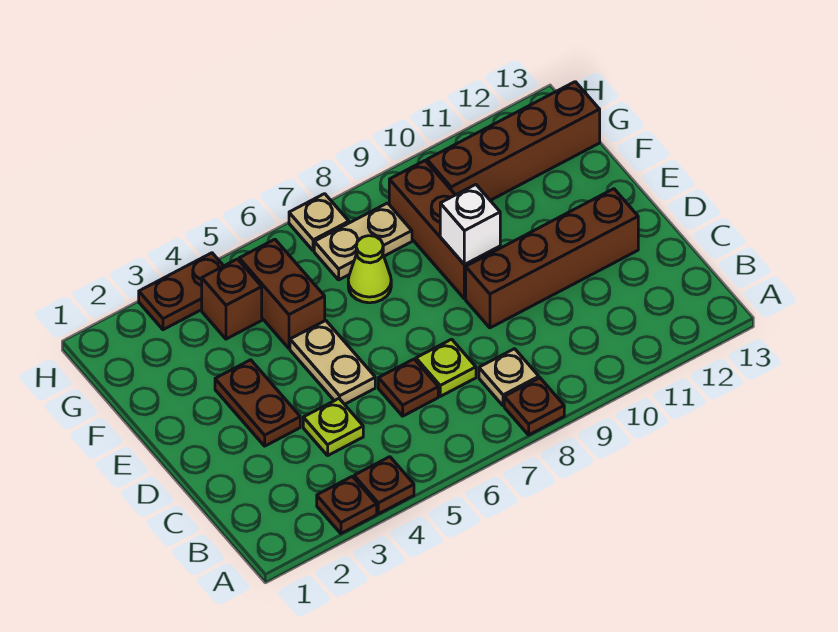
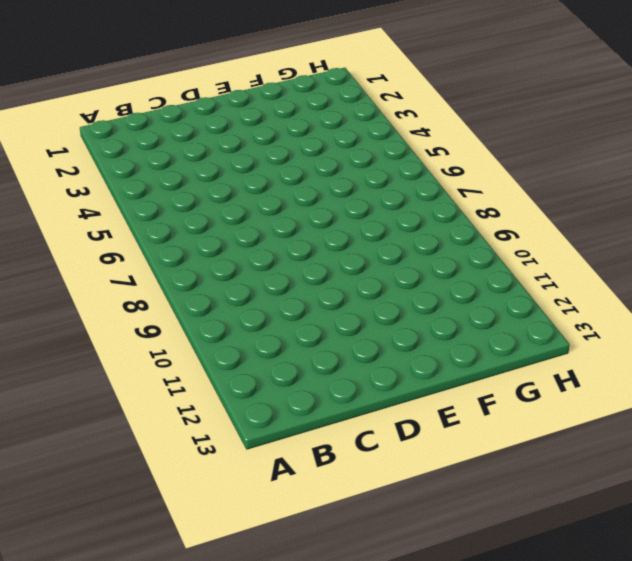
none -> brown plate A3 level 1
none -> brown plate A4 level 1
none -> brown plate A8 level 1

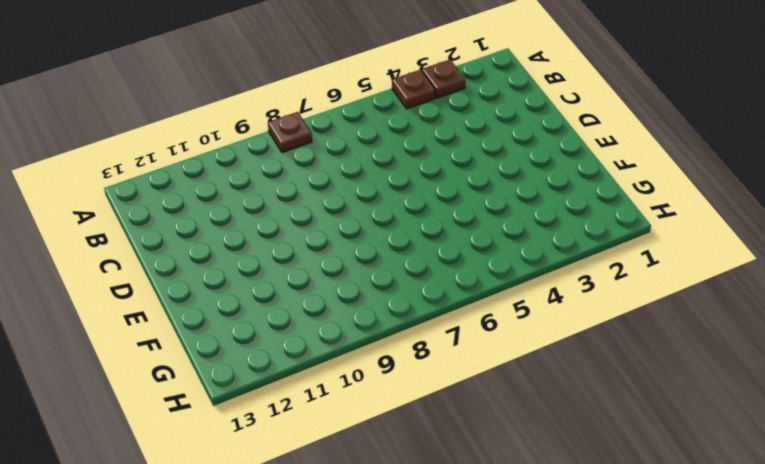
none -> tan plate B8 level 1
none -> lime plate C4 level 1
none -> brown plate C6 level 1

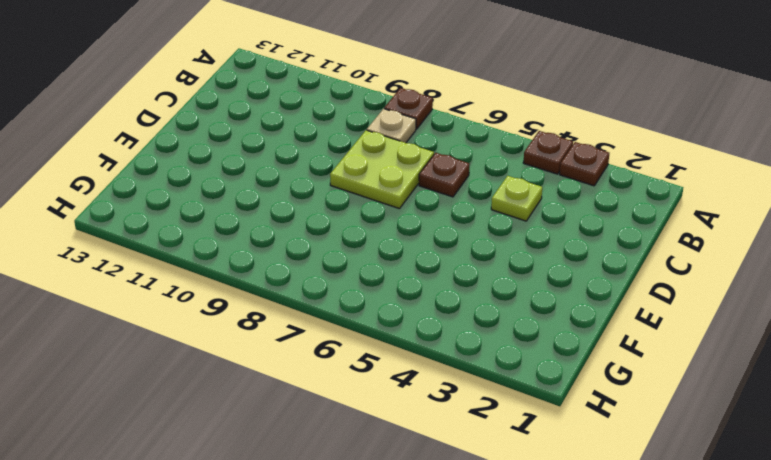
lime plate C7:D8 level 1 -> lime plate C7 level 1
none -> brown plate D3:E3 level 1
none -> tan plate D5:E5 level 1
none -> brown brick D9:D12 level 1

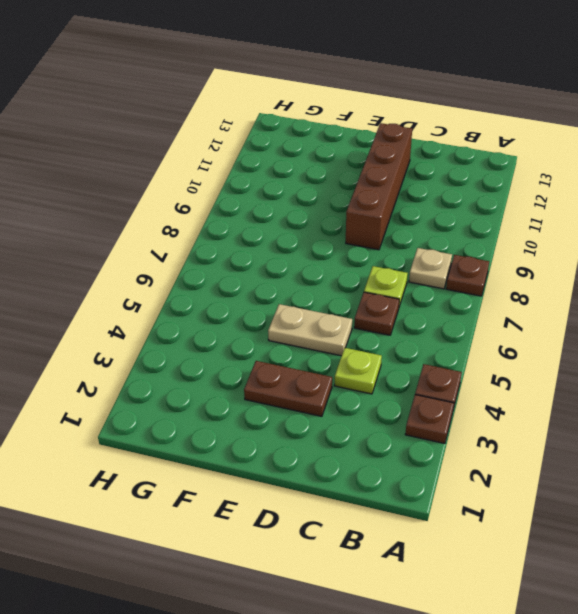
none -> brown brick E9:G9 level 1
none -> brown brick F5:G5 level 1
none -> lime cone F7 level 1

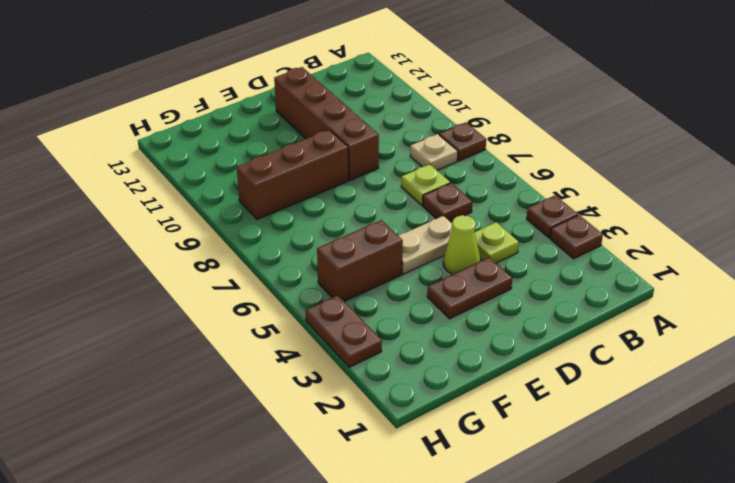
lime cone D4 level 1 -> lime cone F7 level 1
none -> brown brick G4 level 1
none -> tan plate G7:G8 level 1
none -> brown brick G10:G13 level 1

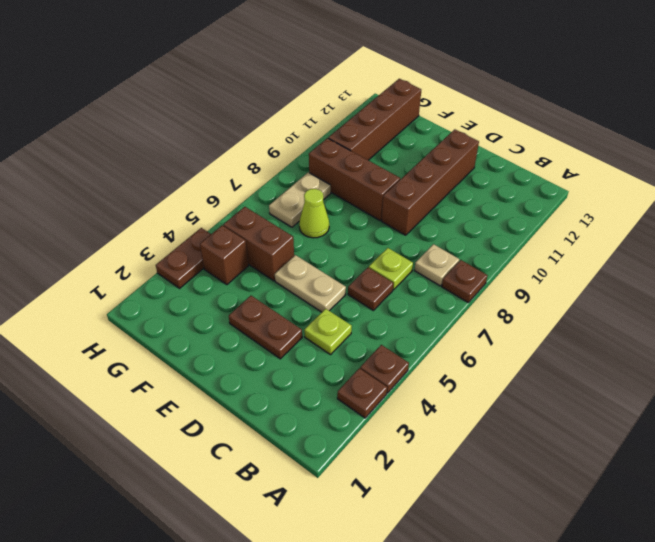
none -> tan plate H7 level 1
none -> white brick E9 level 2

